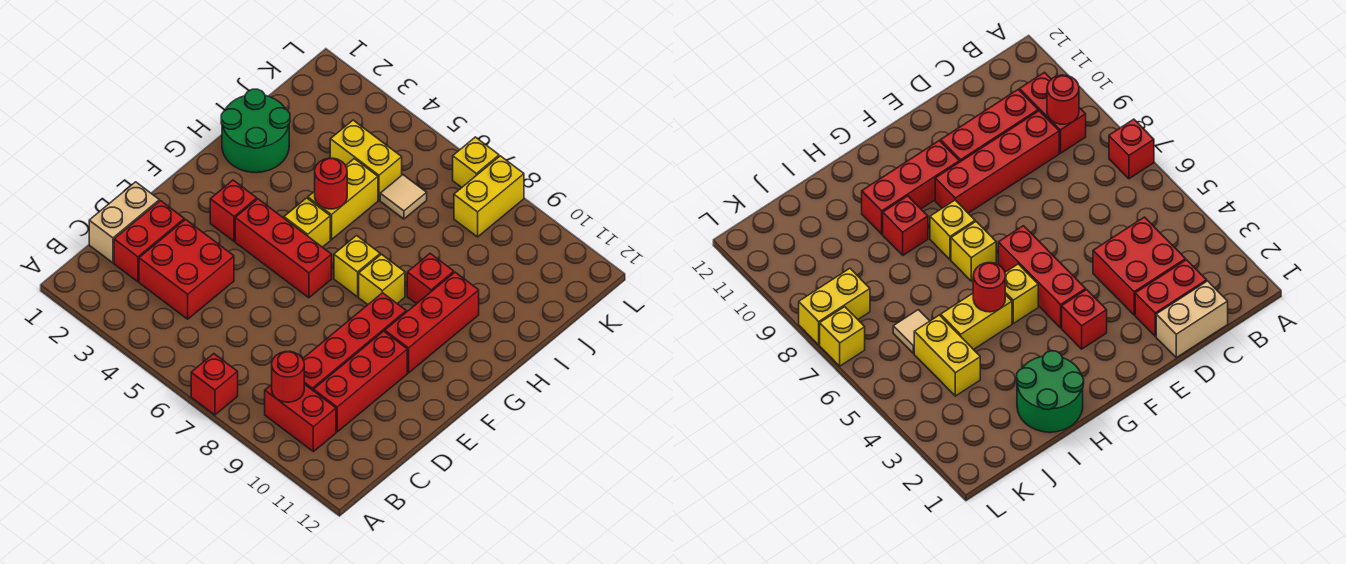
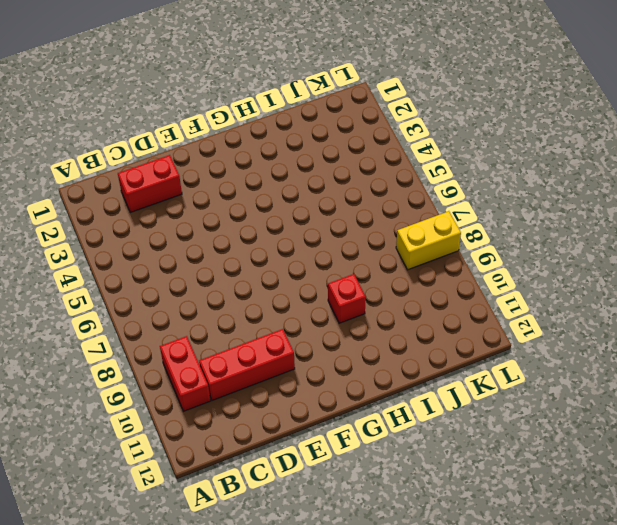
none -> red brick A7 level 1
none -> tan brick C1:D1 level 1
none -> red brick C3:D4 level 1

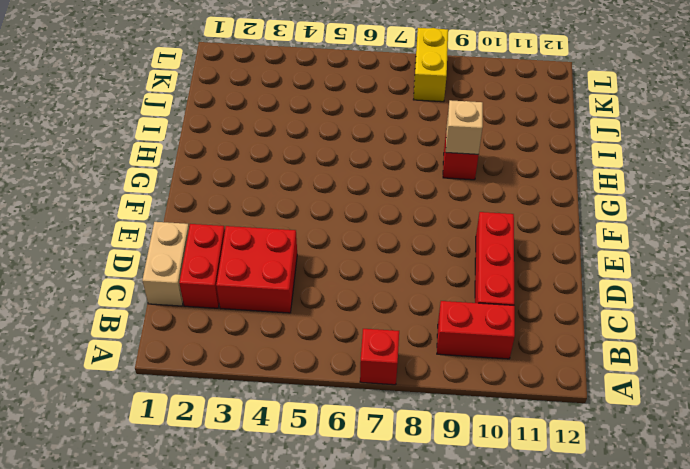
tan brick H9 level 2 -> none
none -> red brick C9:F9 level 1
none -> red brick F3 level 1
none -> red brick F4:F6 level 1

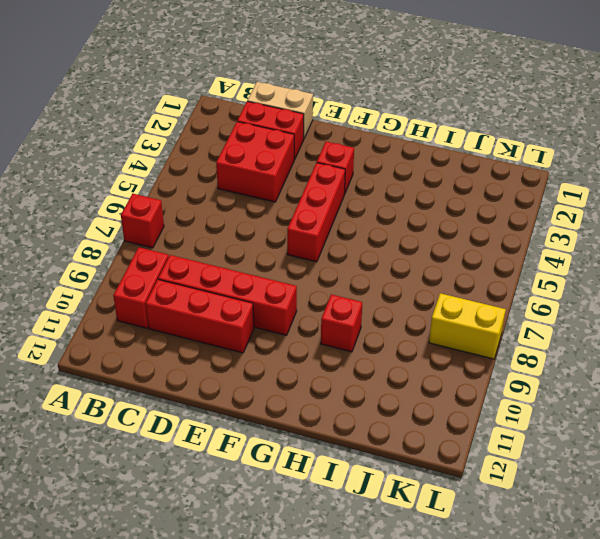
none -> red brick F10:H10 level 1
none -> yellow brick G5 level 1
none -> yellow brick G7 level 1

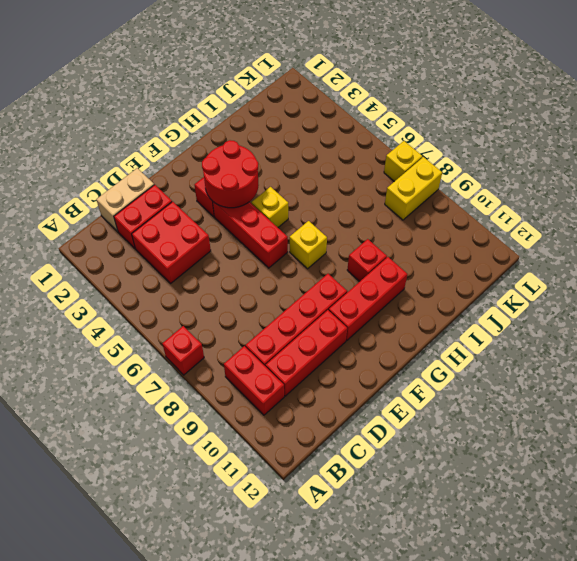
red round brick F3:G4 level 2 -> none
none -> yellow brick G8 level 1
none -> green round brick H1:I2 level 1
none -> yellow brick H5:I5 level 1

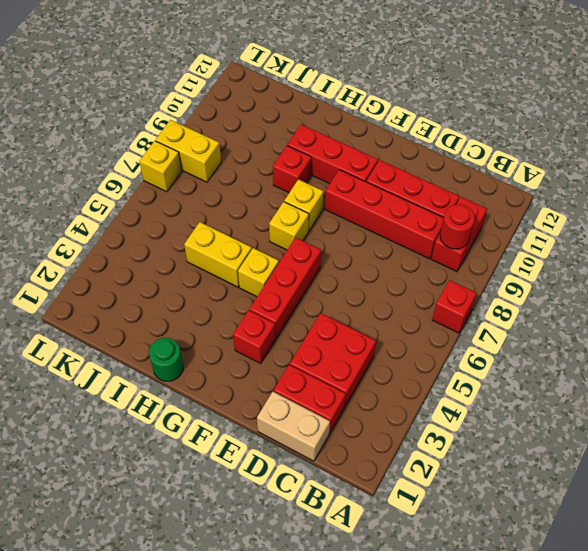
green round brick H1 level 1 -> green round brick H1:I2 level 1
none -> yellow brick J4:J5 level 1
none -> tan tile J6 level 1
none -> red round brick H5 level 2

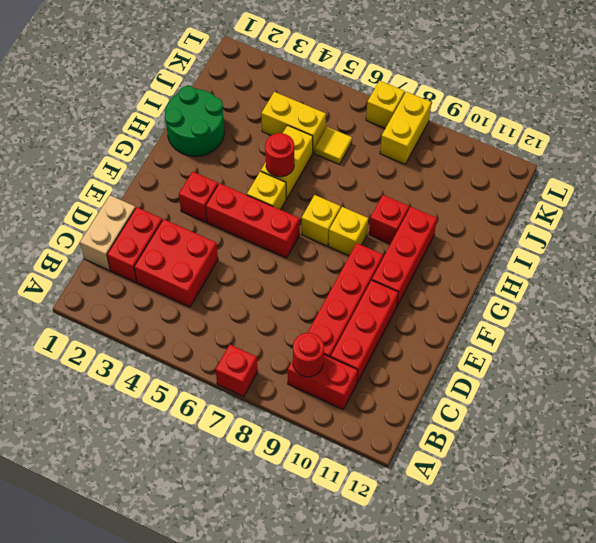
yellow tile J6 level 1 -> tan tile J6 level 1

